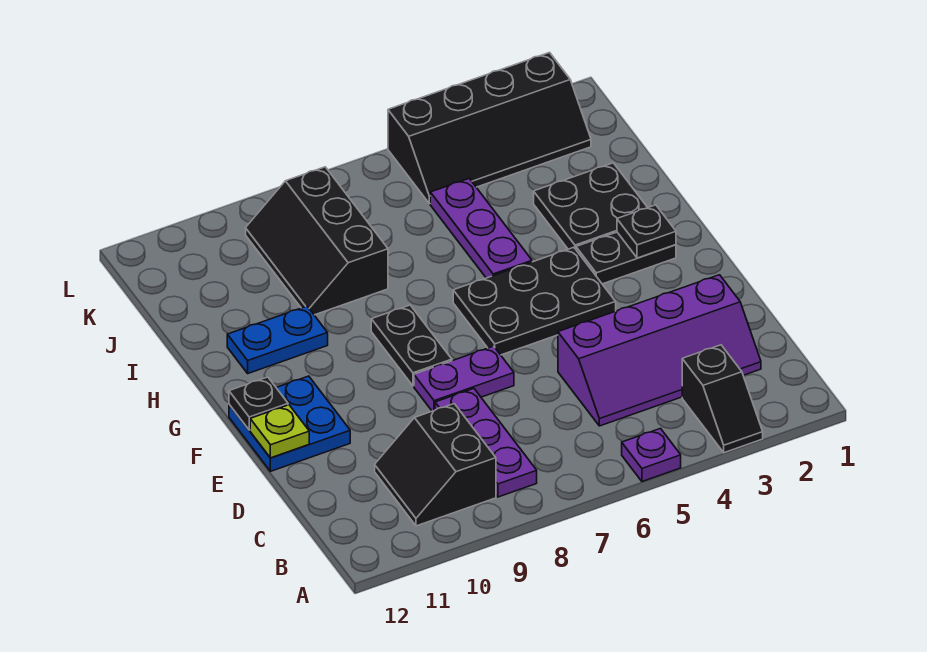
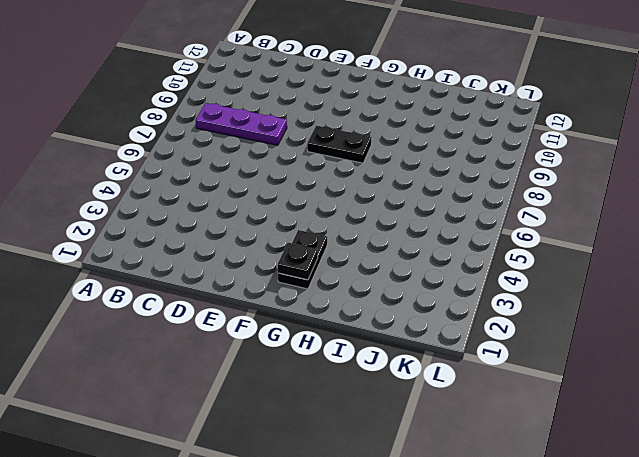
none -> black slope A3:B3 level 1 top B
none -> purple plate A5 level 1
none -> black slope B9:C10 level 1 top 9

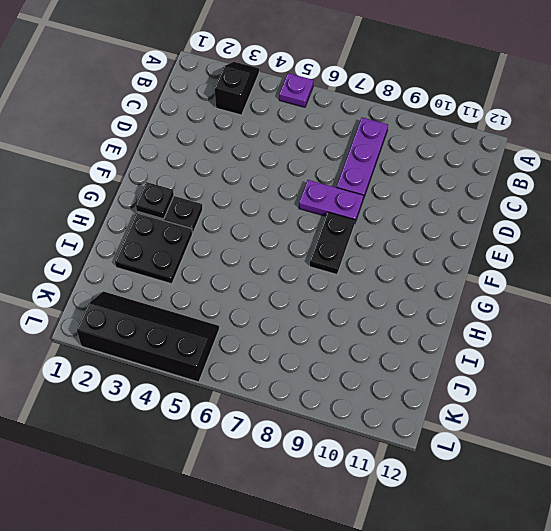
none -> black slope B9:C10 level 1 top 9
none -> purple slope C2:D5 level 1 top D
none -> blue plate E11:F12 level 1

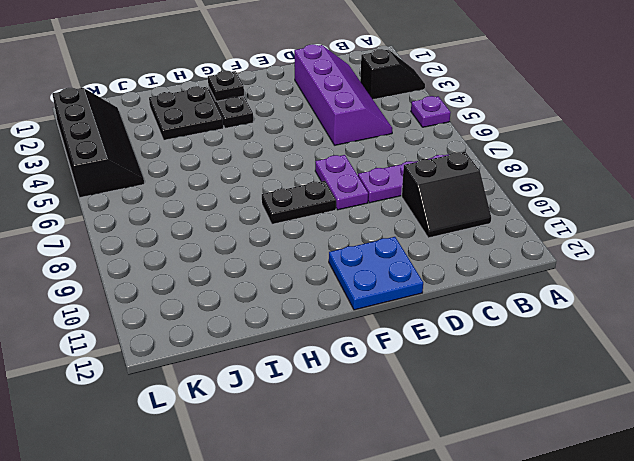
none -> black plate F4:G6 level 1
none -> purple plate H5:J5 level 1
none -> blue plate H10:H11 level 1

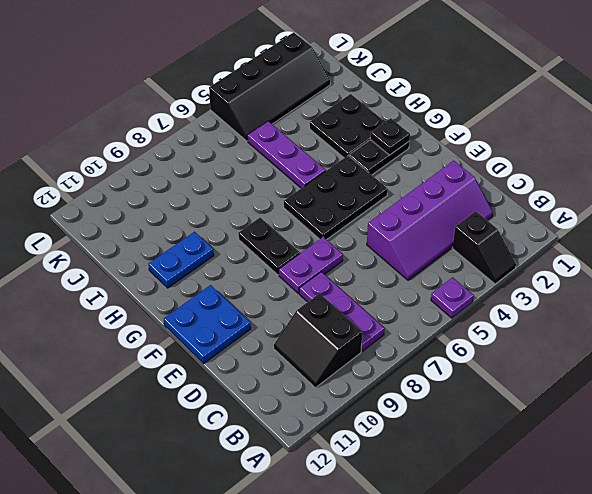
none -> black slope I8:K9 level 1 top 8
none -> lime plate E12 level 2
none -> black plate F12 level 2

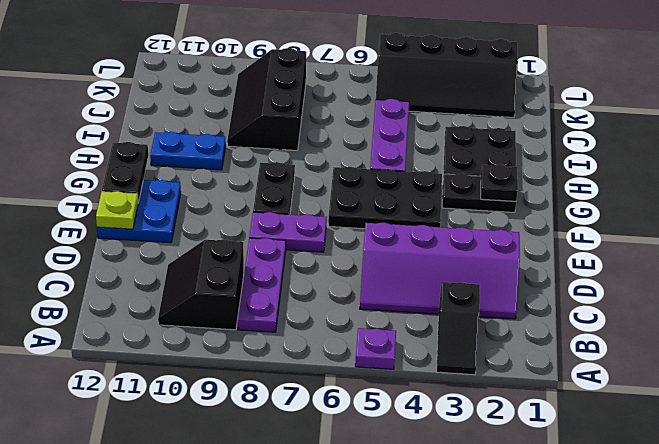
black plate F12:G12 level 2 -> black plate F12 level 2

